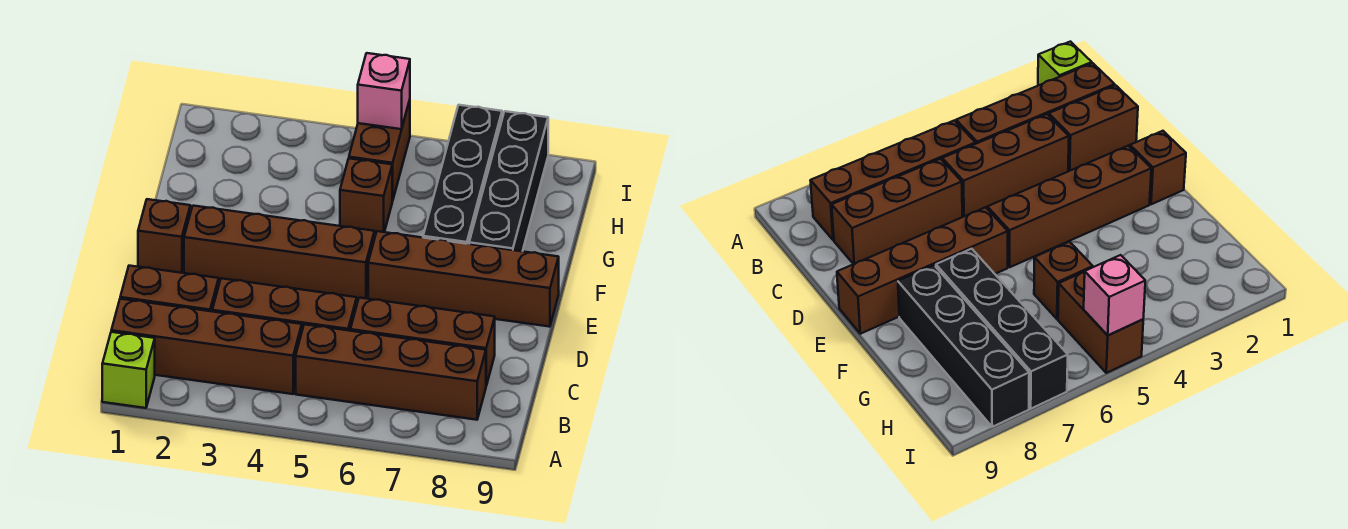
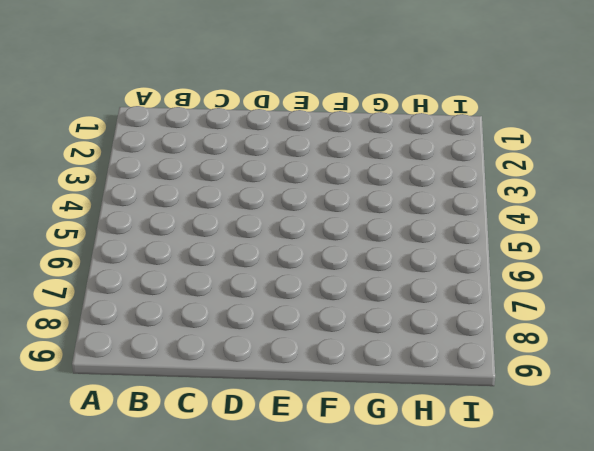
none -> lime brick A1 level 1
none -> brown brick B1:B4 level 1
none -> brown brick B5:B8 level 1

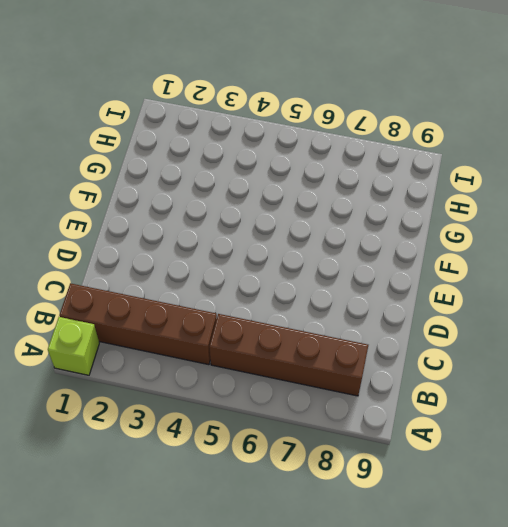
none -> brown brick C1:C2 level 1
none -> brown brick C3:C5 level 1
none -> brown brick C6:C8 level 1

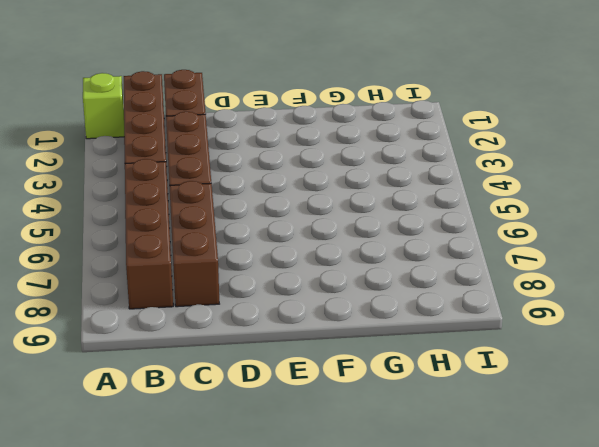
none -> brown brick E1 level 1
none -> brown brick E2:E5 level 1
none -> brown brick E6:E9 level 1

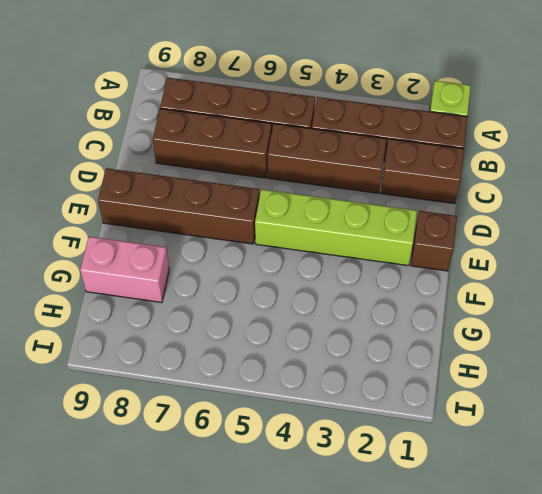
lime brick E2:E5 level 1 -> brown brick E2:E5 level 1
pink brick G8:G9 level 1 -> black brick F8:I8 level 1
none -> black brick F7:I7 level 1
none -> brown brick G5 level 1
none -> brown brick H5:I5 level 1

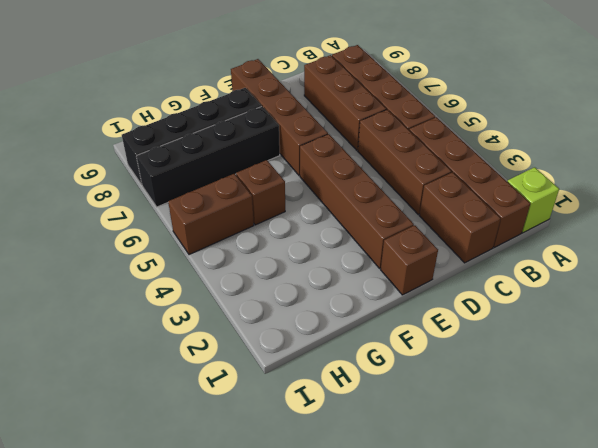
none -> pink brick I5 level 2

